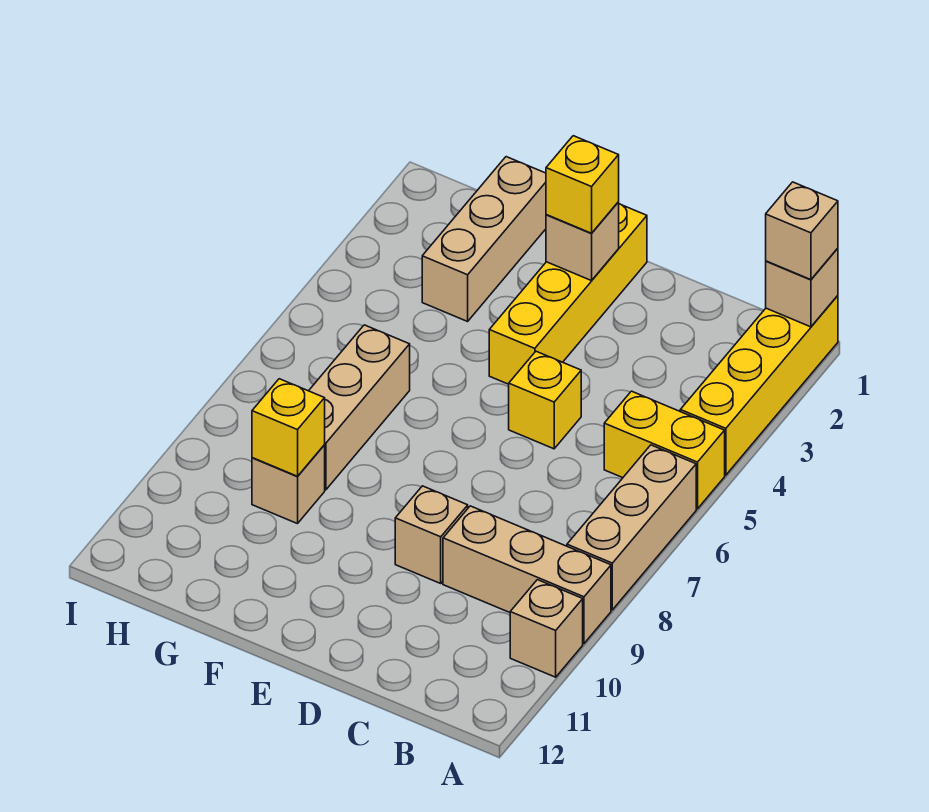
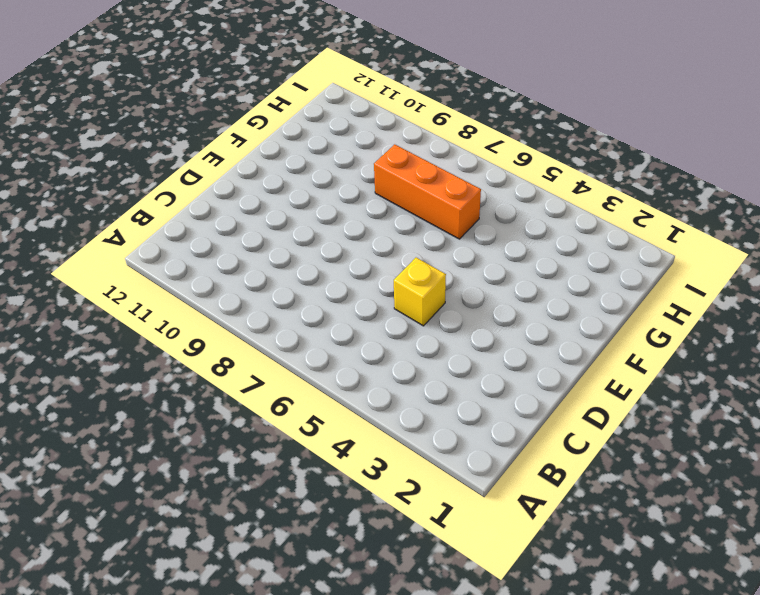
orange brick G6:G8 level 1 -> tan brick G6:G8 level 1
none -> yellow brick A1:A4 level 1
none -> yellow brick A5:B5 level 1
none -> tan brick A6:A8 level 1

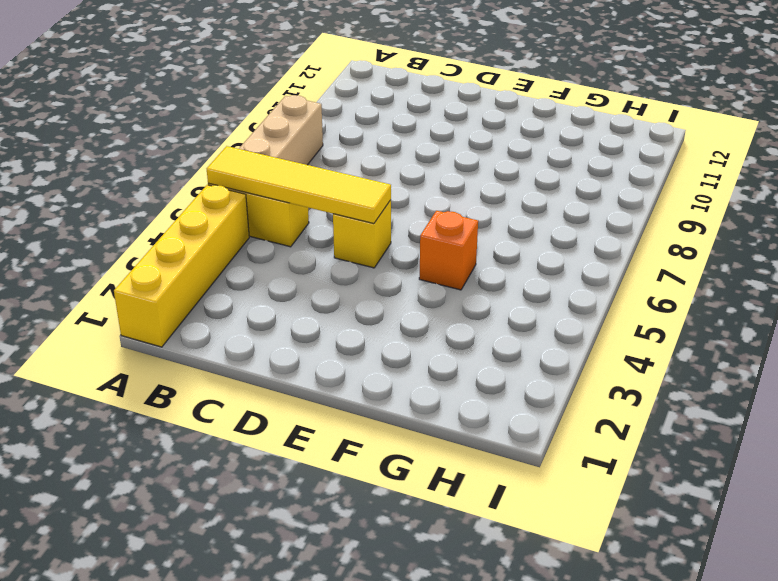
yellow tile A5:D5 level 2 -> none
orange brick F5 level 1 -> none
none -> tan brick A9:C9 level 1
none -> tan brick A10 level 1
none -> tan brick D9 level 1

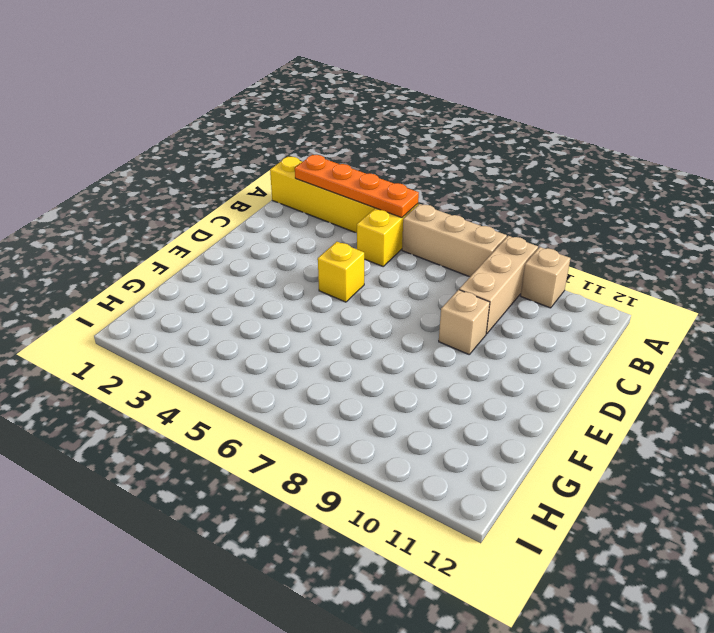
orange plate A2:A5 level 2 -> none
none -> yellow brick E1:E4 level 1
none -> tan brick G1:G3 level 1
none -> tan brick G6:G8 level 1

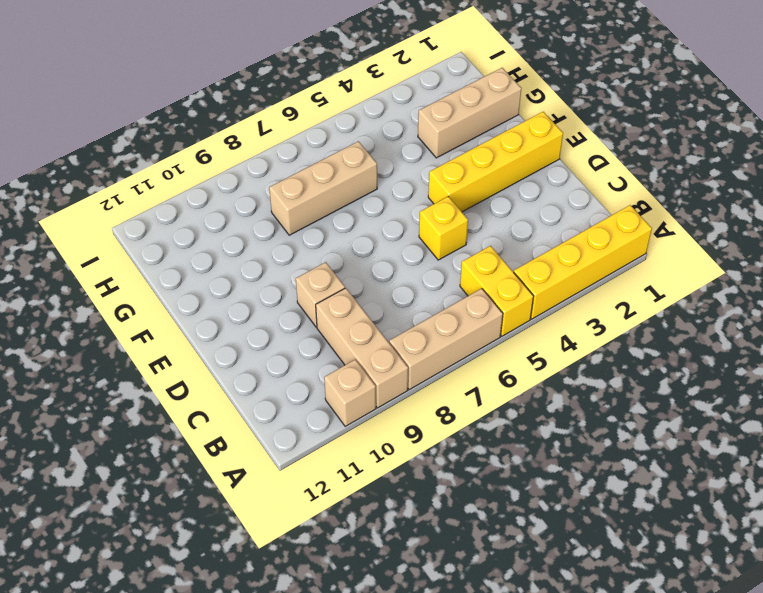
none -> tan brick G9 level 1
none -> tan brick A1 level 2
none -> tan brick E2 level 2

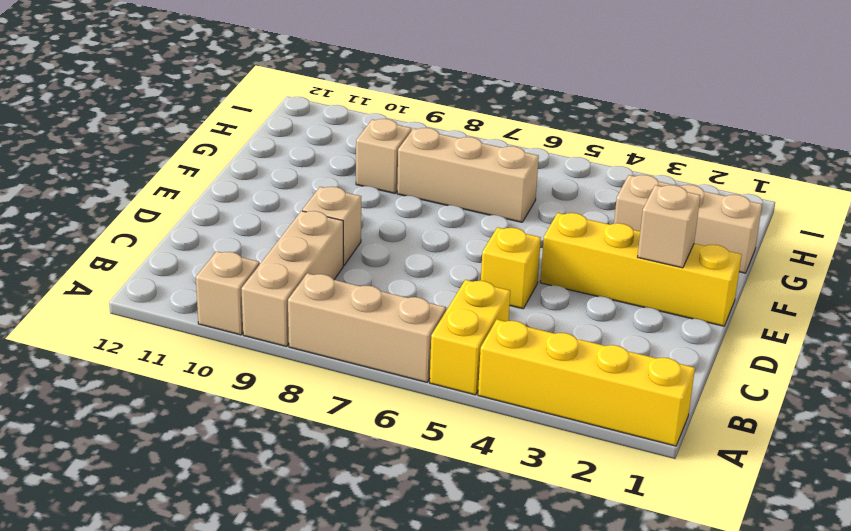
none -> tan brick A1 level 2
none -> yellow brick G9 level 2
none -> tan brick A1 level 3

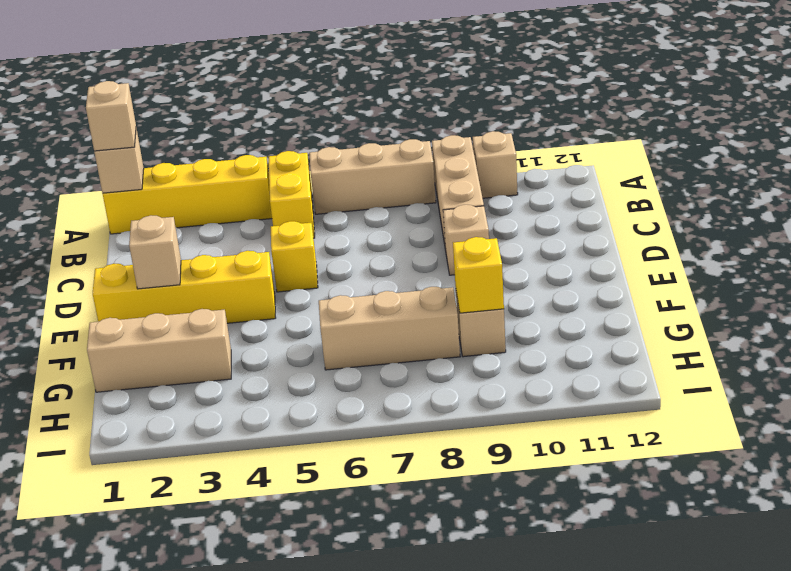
none -> yellow brick E2 level 3

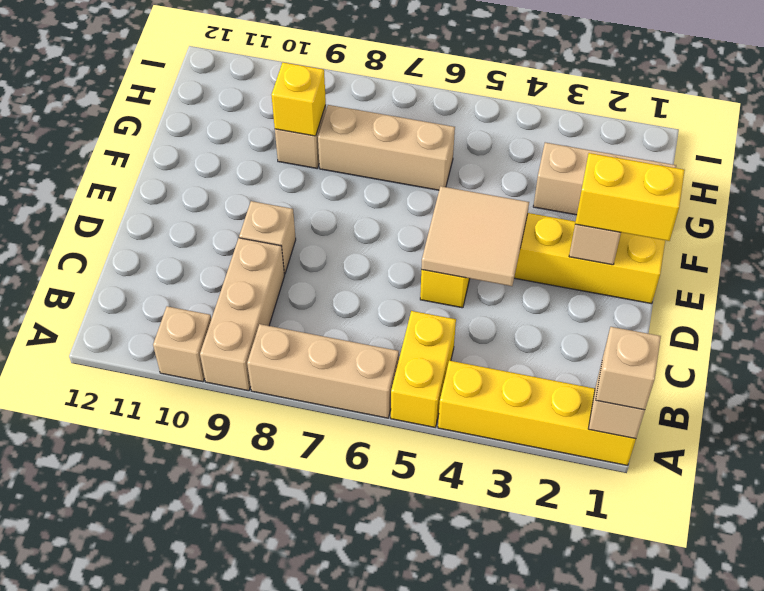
tan tile D4:E5 level 2 -> none
yellow brick E1:E2 level 3 -> yellow brick E2 level 3

